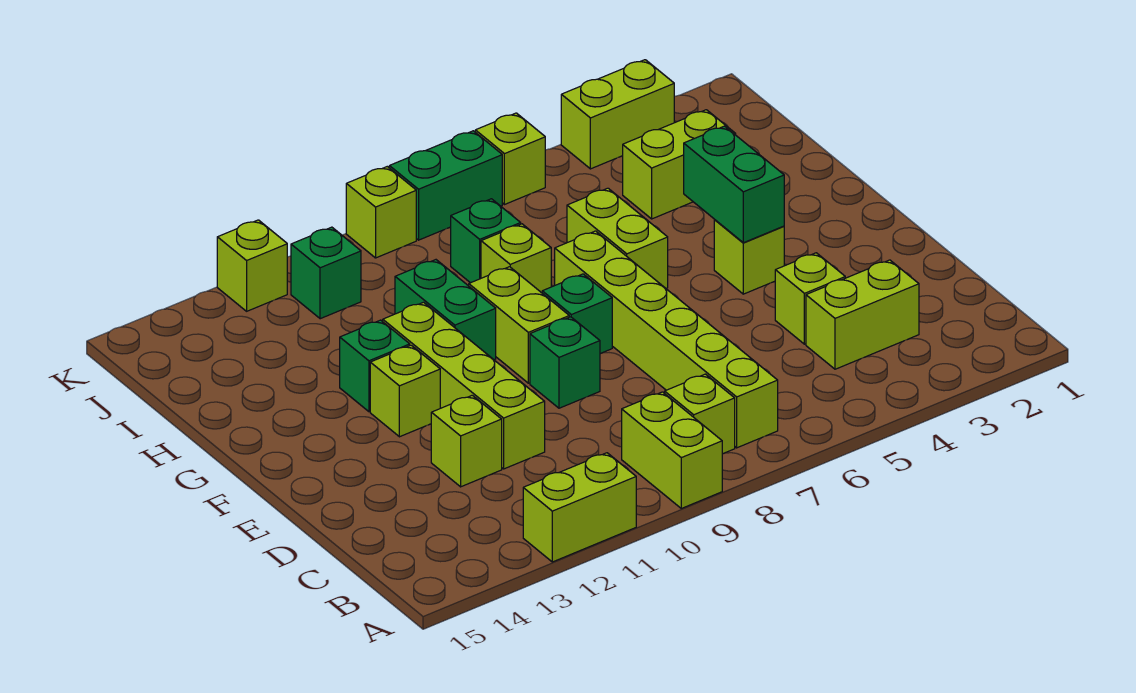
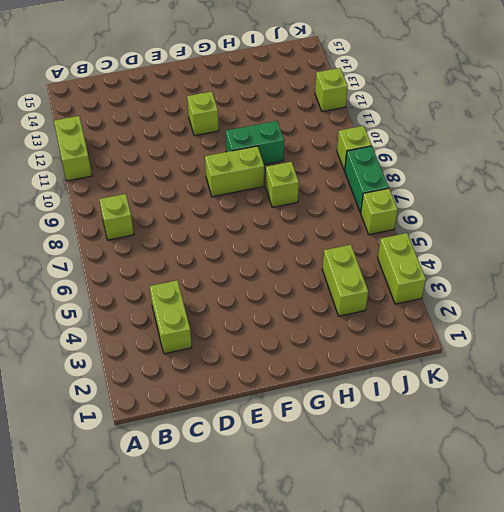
none -> lime brick A9:B9 level 1
none -> lime brick B7:G7 level 1
none -> lime brick D4 level 1

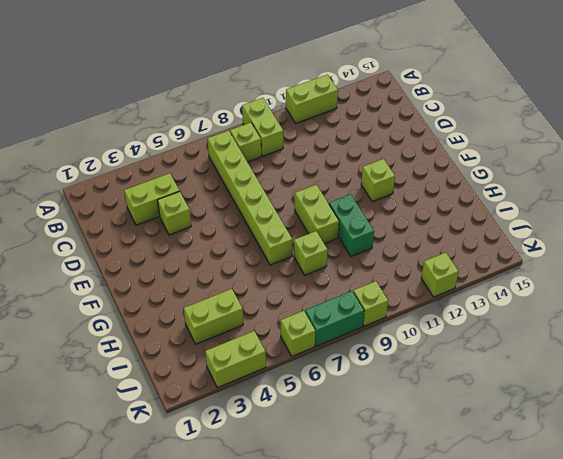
none -> lime brick D11:G11 level 1
none -> lime brick D12 level 1
none -> green brick E9 level 1

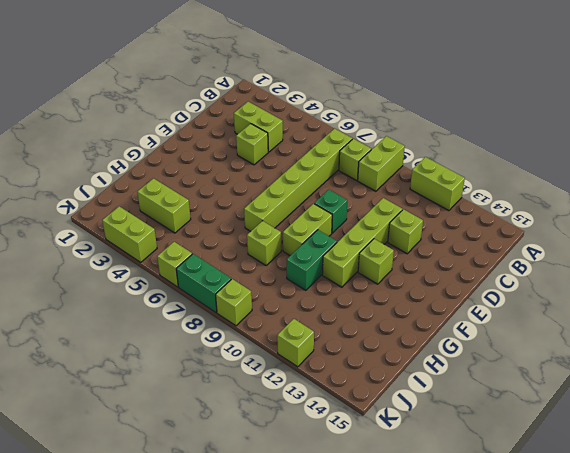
none -> lime brick F4 level 1
none -> green brick F8 level 1
none -> lime brick G6:H6 level 1

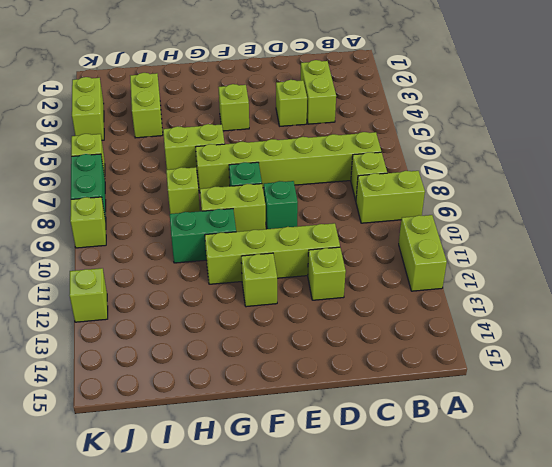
none -> green brick G12 level 1
none -> green brick I8 level 1
none -> green brick J11 level 1

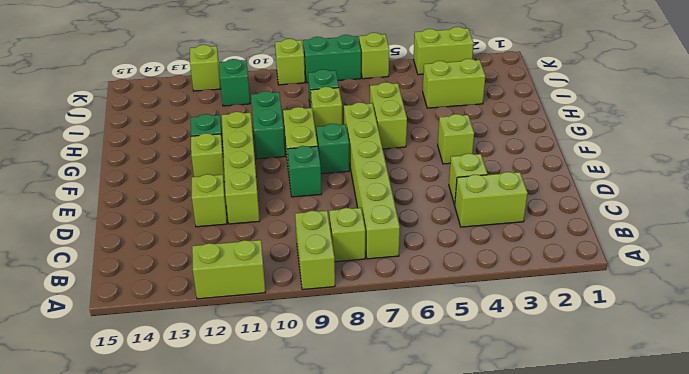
none -> green brick F4:G4 level 2

